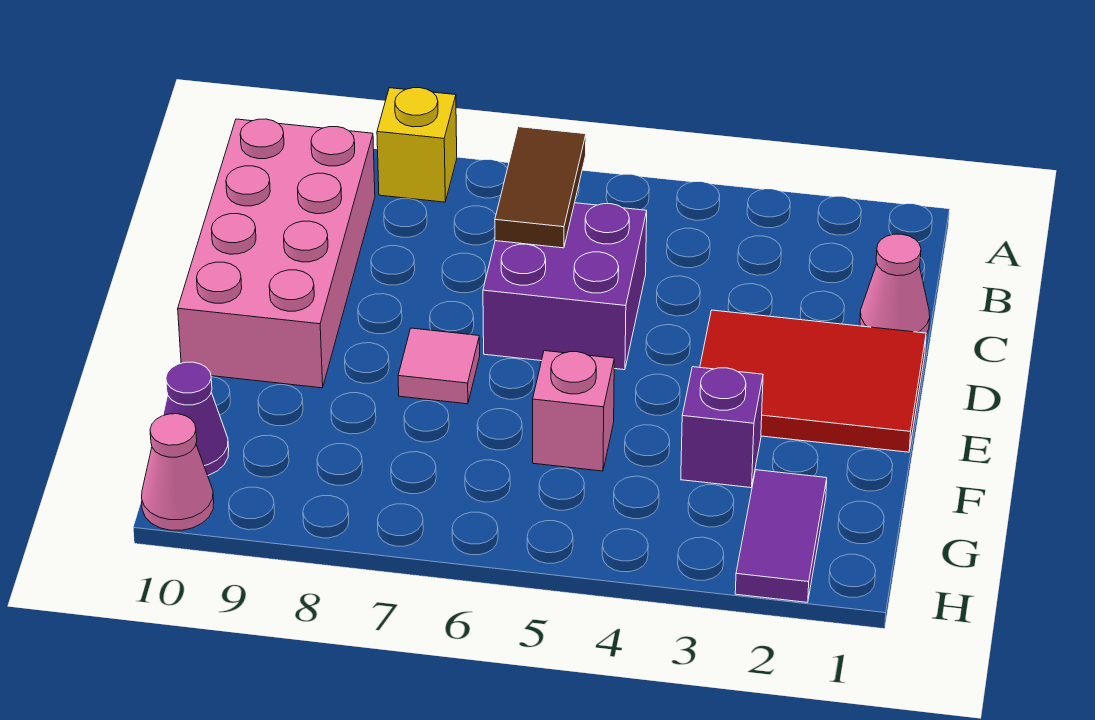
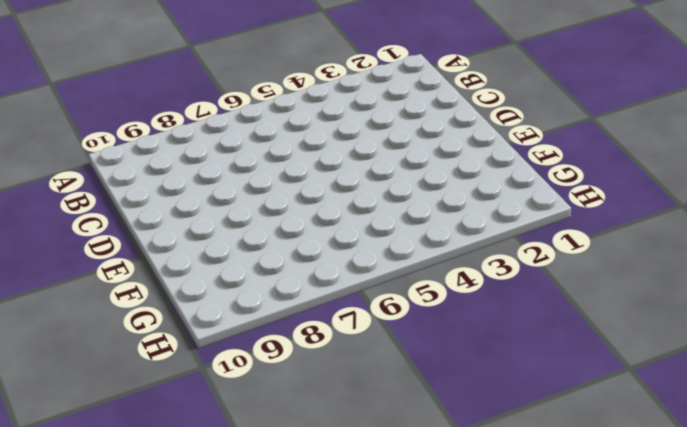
none -> yellow brick A8 level 1
none -> pink brick B9:E10 level 1
none -> pink cone C1 level 1

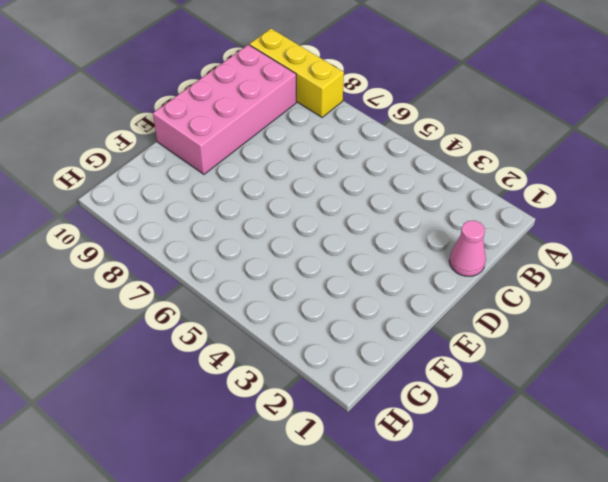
yellow brick A8:A10 level 1 -> yellow brick A8 level 1
none -> purple brick C5:D6 level 1
none -> red tile D1:E3 level 1
none -> pink tile E7 level 1

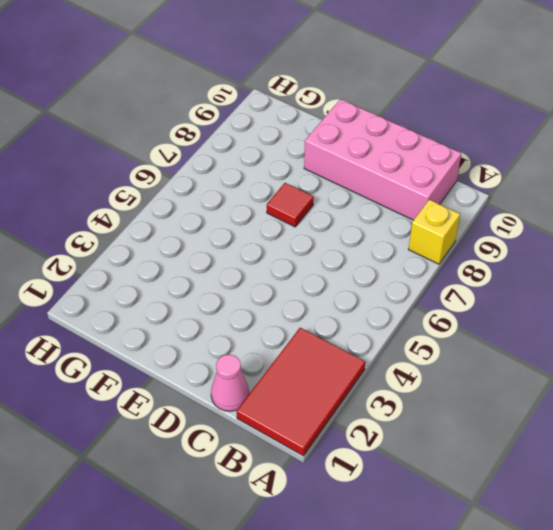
red tile A1:B3 level 1 -> red tile D1:E3 level 1
red tile E7 level 1 -> pink tile E7 level 1
none -> purple brick C5:D6 level 1
none -> purple brick F3 level 1
none -> pink brick F5 level 1

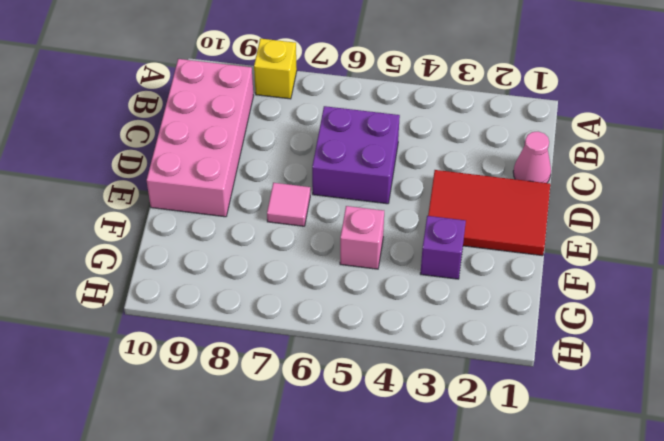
none -> purple tile G2:H2 level 1
none -> purple cone G10 level 1
none -> pink cone H10 level 1

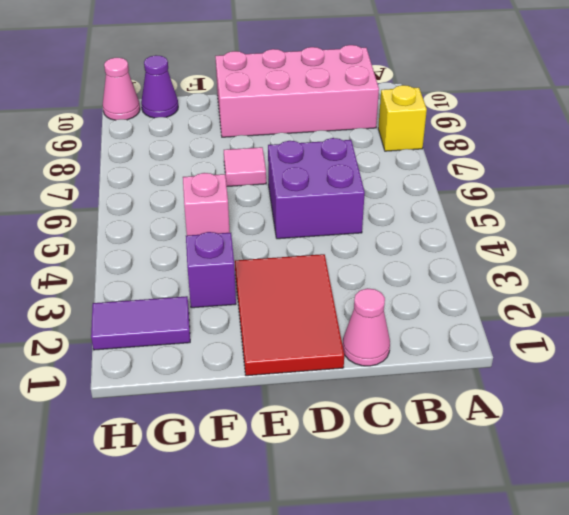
none -> brown tile B6:C6 level 2

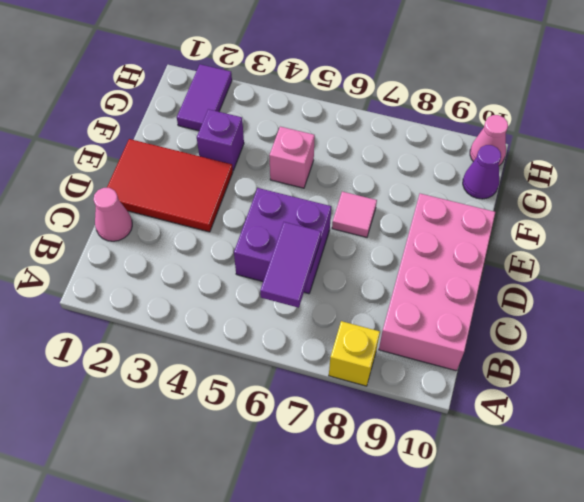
purple tile B6:C6 level 2 -> brown tile B6:C6 level 2

